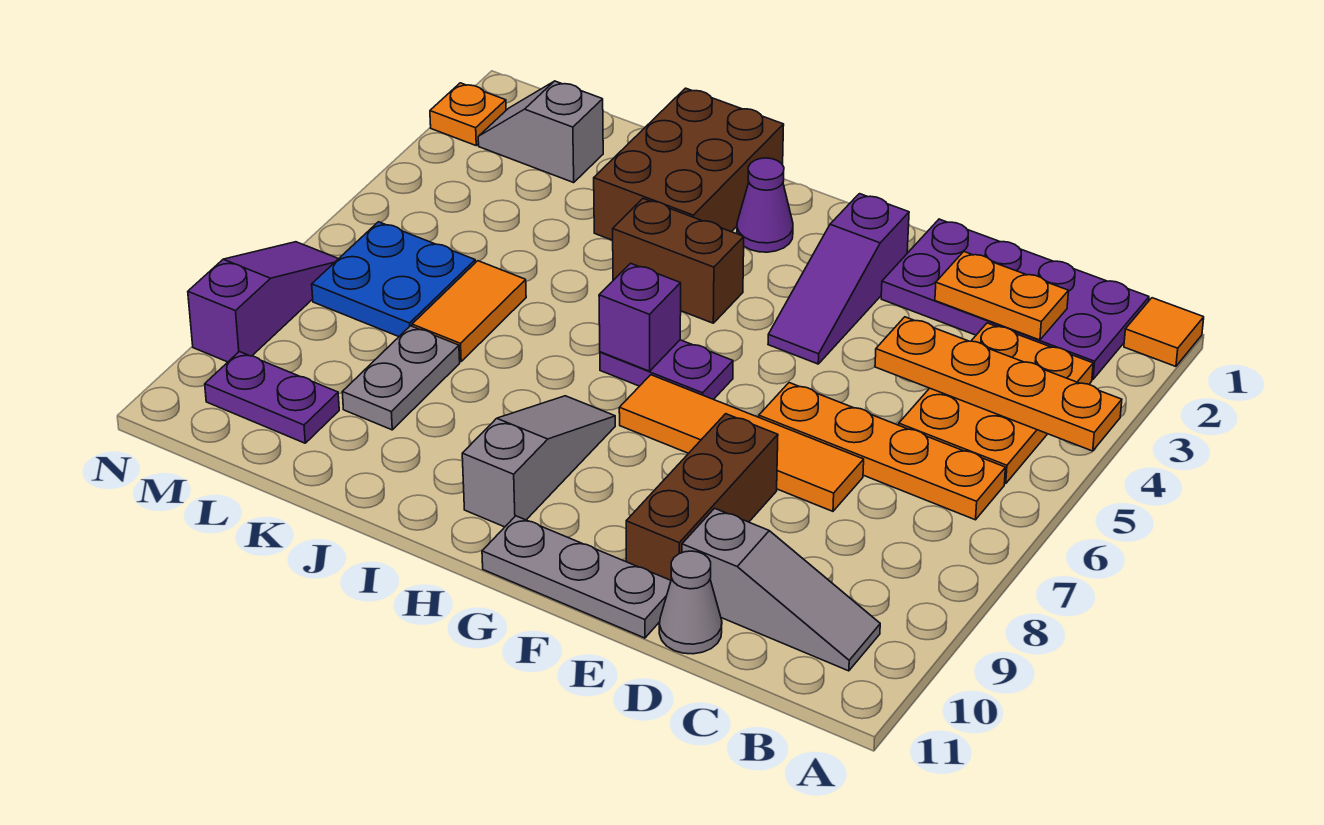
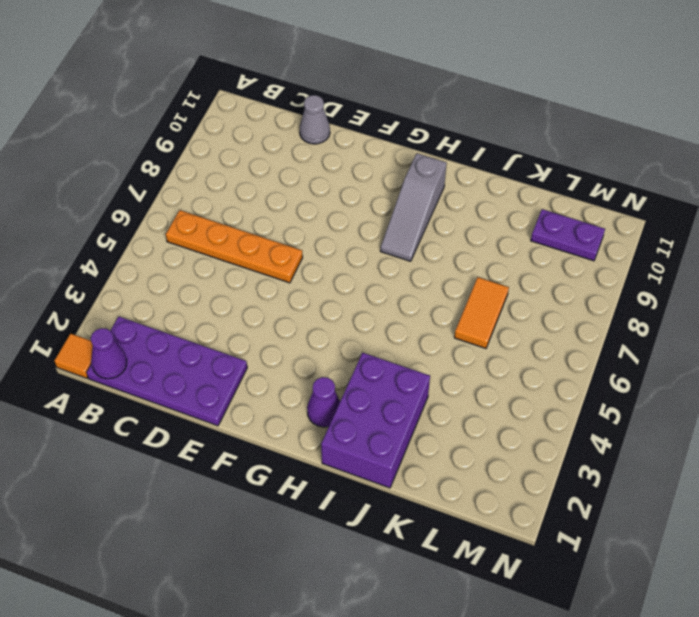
purple cone B1 level 2 -> none
purple brick I1:J3 level 1 -> brown brick I1:J3 level 1
none -> orange plate B3:C5 level 1
none -> grey slope B10:D10 level 1 top D
none -> orange tile D7:G7 level 1

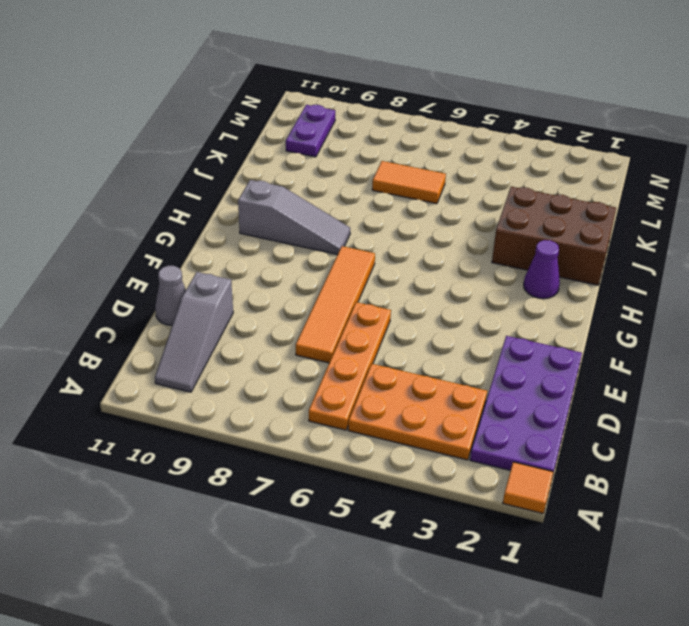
none -> brown brick E8:E10 level 1
none -> grey plate E11:G11 level 1
none -> purple slope F2:F4 level 1 top 2

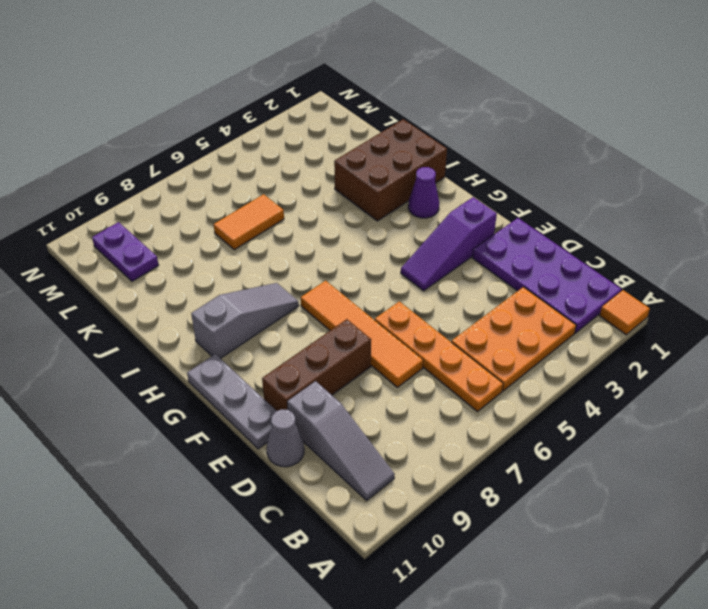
none -> purple plate G6:H6 level 1
none -> brown brick H4:I4 level 1
none -> grey plate K8:K9 level 1

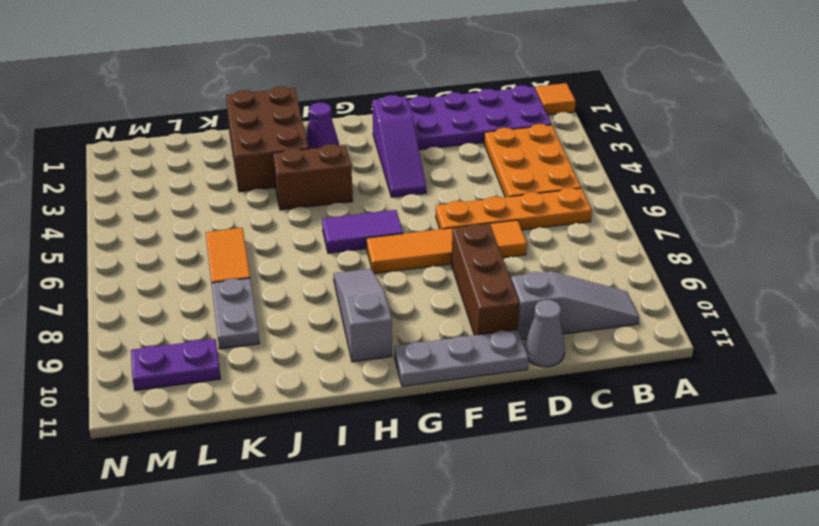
purple tile G6:H6 level 1 -> purple plate G6:H6 level 1
none -> grey slope L2:M2 level 1 top L
none -> blue plate L6:M7 level 1
none -> orange plate N2 level 1

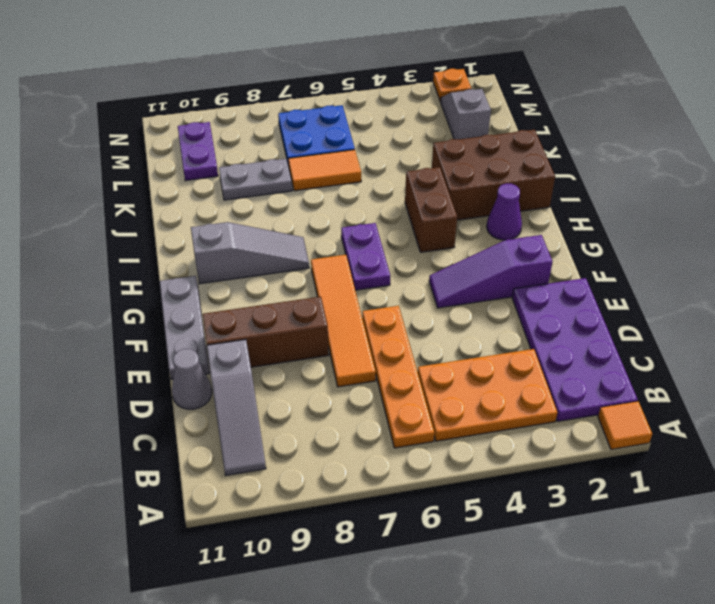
none -> purple slope N7:N9 level 1 top 9
none -> orange plate A4:D4 level 2
none -> orange plate C2:D2 level 2

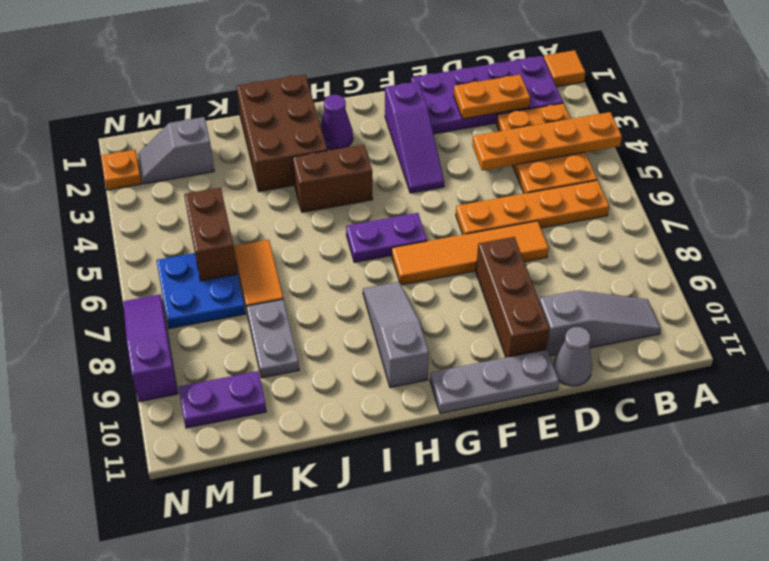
brown brick L5:L6 level 2 -> none
none -> purple brick H6 level 2

